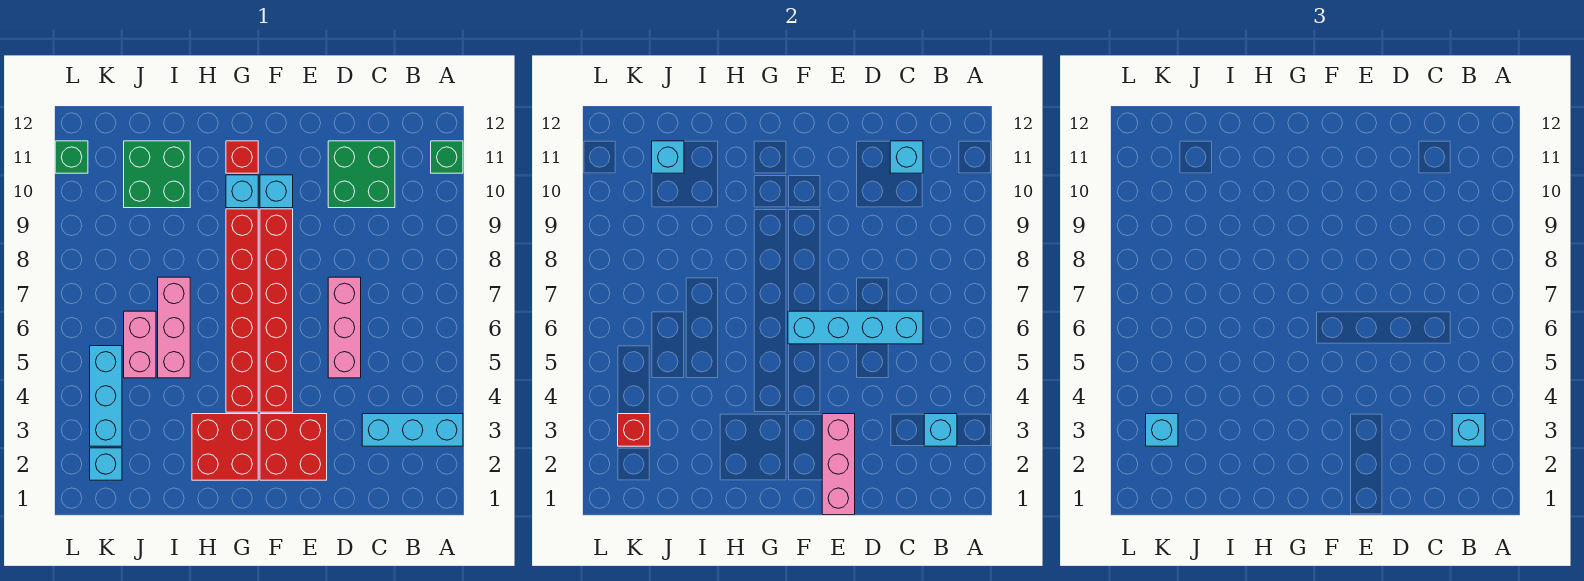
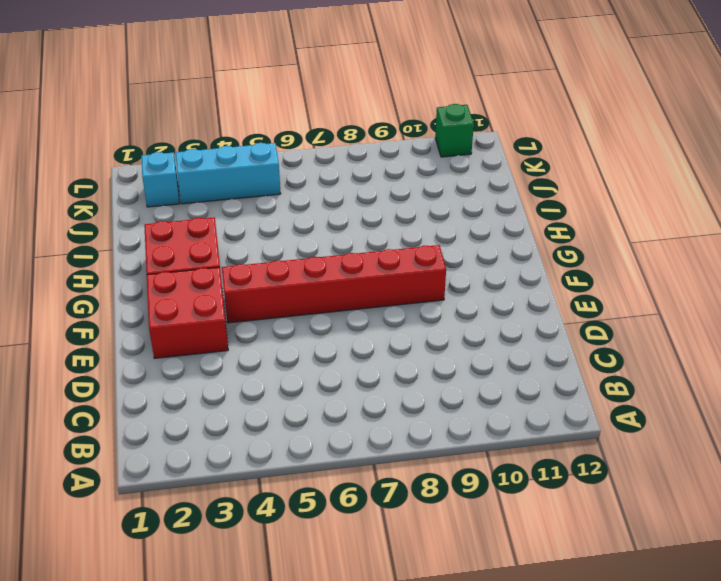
none -> cyan brick A3:C3 level 1
none -> green brick A11 level 1
none -> green brick C10:D11 level 1

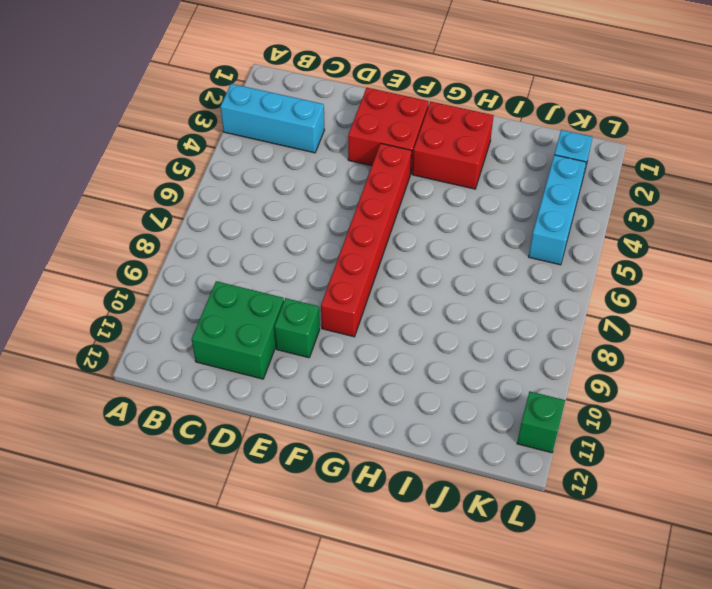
green brick E10 level 1 -> green brick A11 level 1
none -> pink brick D5:D7 level 1
none -> cyan brick F10 level 1
none -> red brick G4:G9 level 1

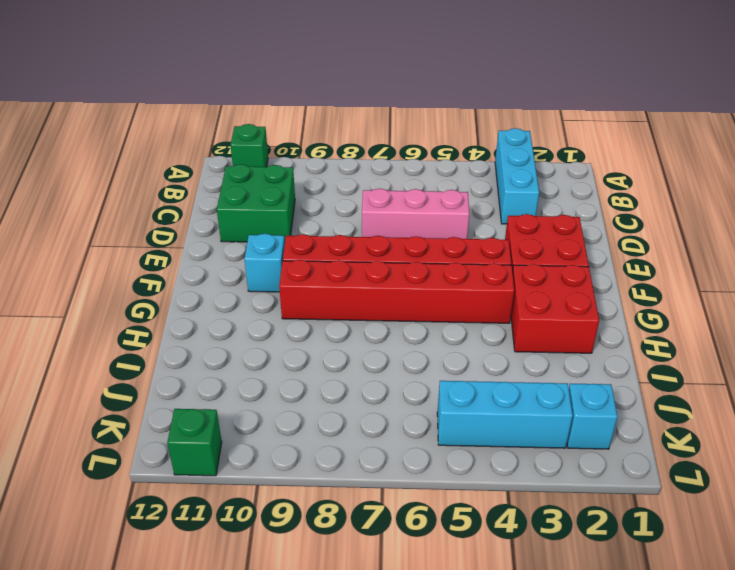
none -> cyan brick G10 level 1
none -> red brick G11 level 1
none -> pink brick I5:I7 level 1

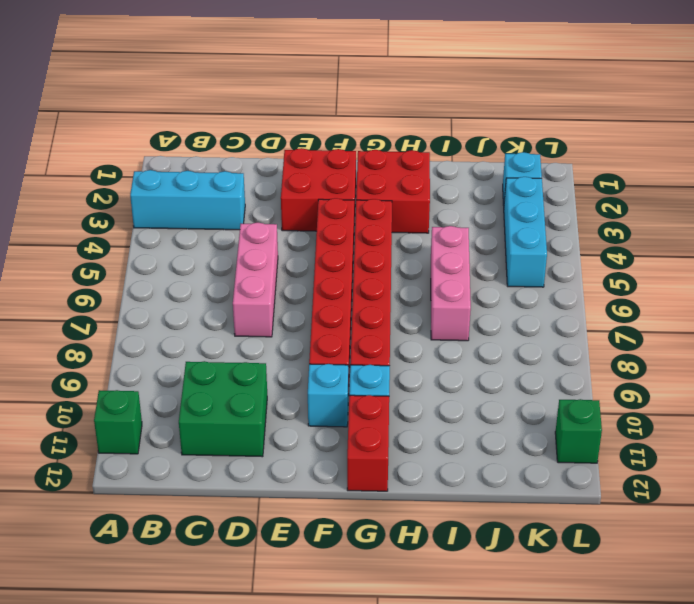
red brick G11:G12 level 1 -> red brick G11 level 1
none -> green brick I10:J11 level 1
none -> pink brick J5:J6 level 1
none -> cyan brick B3 level 2

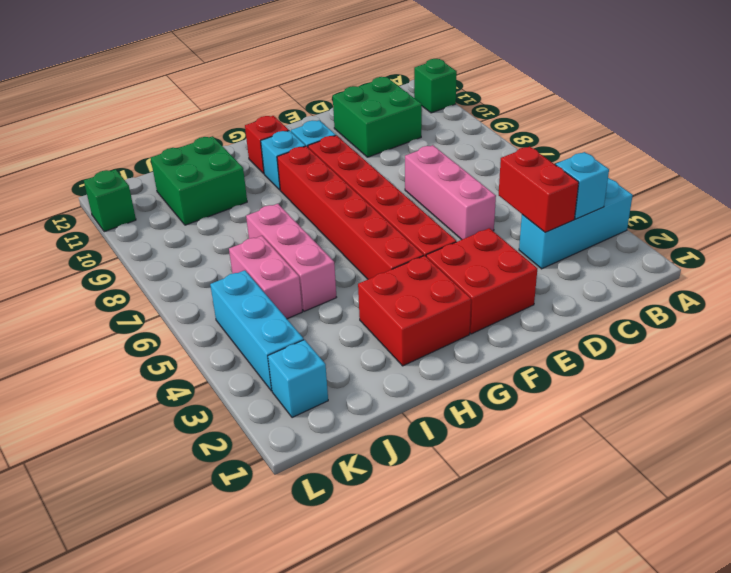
red brick C3:C4 level 2 -> none
none -> cyan brick C6:F6 level 2
none -> cyan brick C11 level 2
none -> pink brick E1:E3 level 2

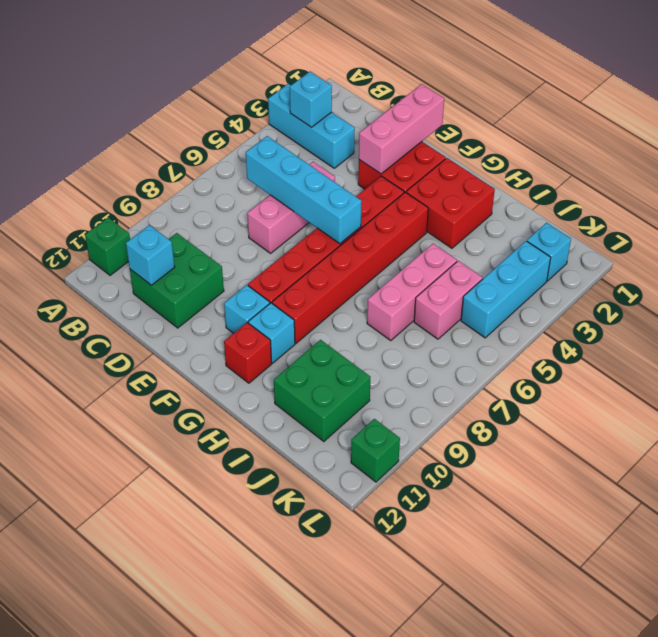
none -> cyan brick J11 level 2
none -> red brick K3 level 2
none -> cyan brick B3 level 3

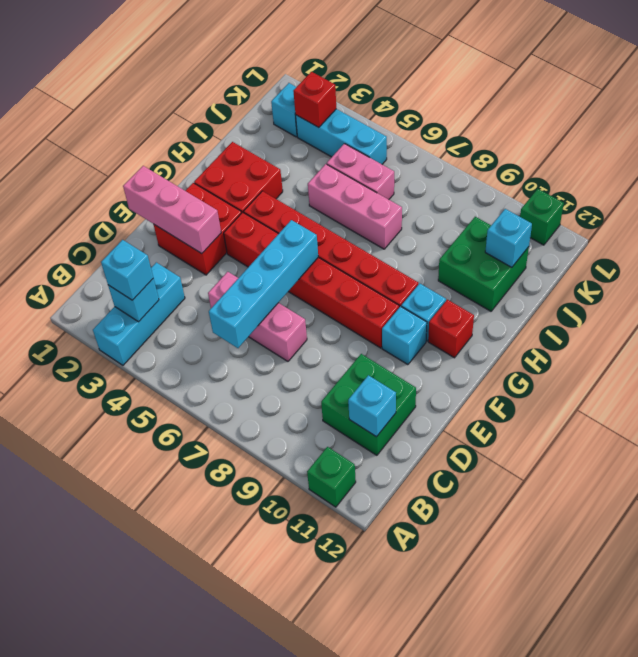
none -> cyan brick K3 level 3

